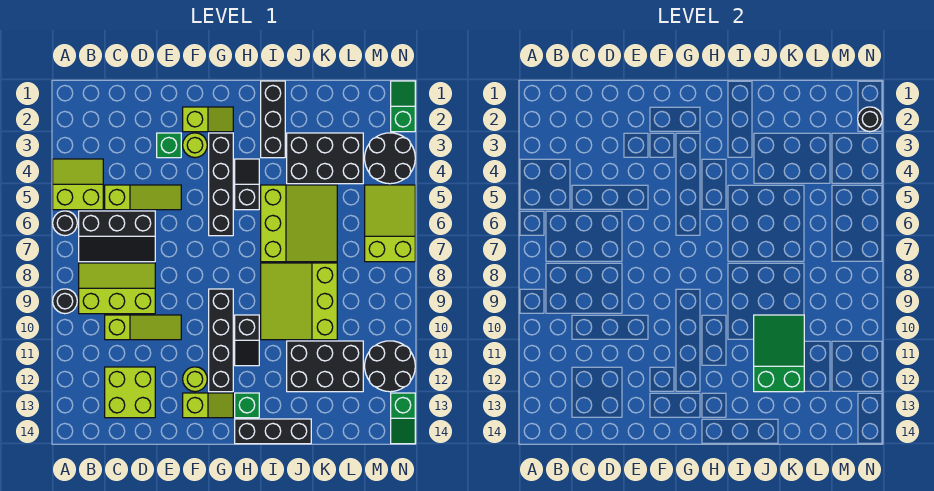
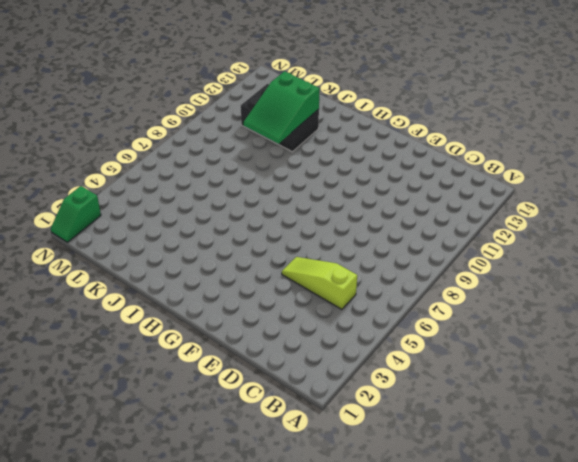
none -> lime slope A4:B5 level 1 top 5
none -> black round brick A6 level 1
none -> black round brick A9 level 1
none -> black slope B6:D7 level 1 top 6

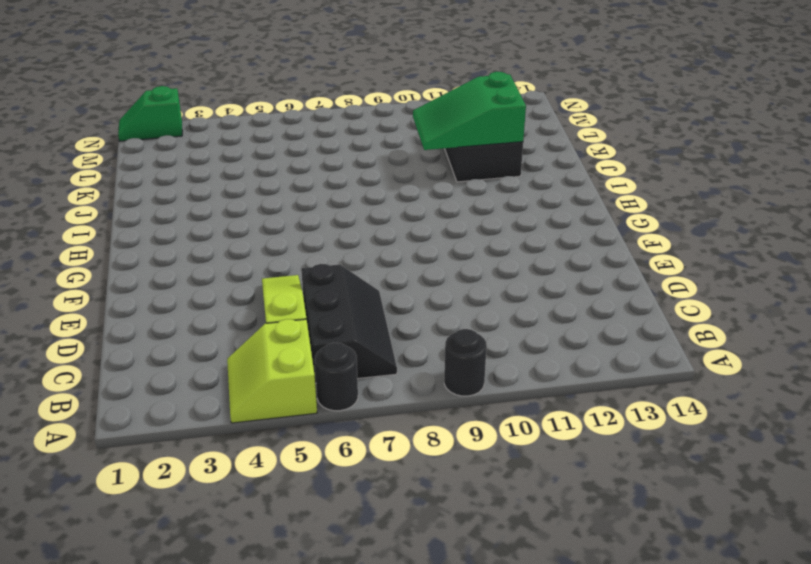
none -> lime slope B8:D9 level 1 top 9
none -> lime slope C10:E10 level 1 top C
none -> lime brick C12:D13 level 1
none -> green brick E3 level 1

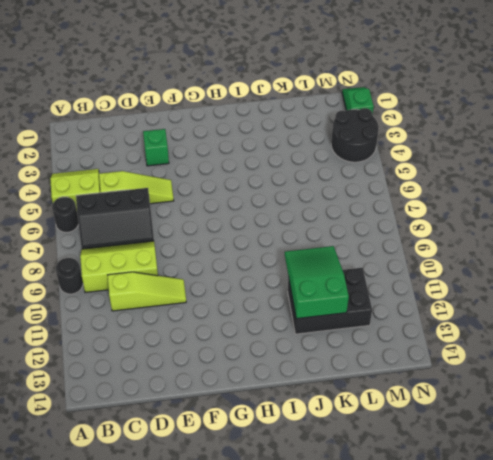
none -> lime brick C12:D13 level 1
none -> lime slope F2:G2 level 1 top F
none -> lime round brick F3 level 1
none -> lime round brick F12 level 1

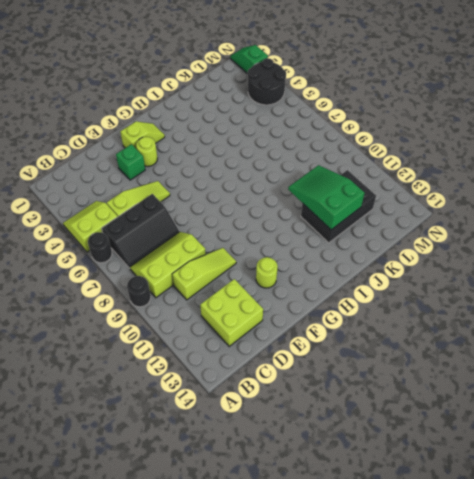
none -> lime slope F13:G13 level 1 top F
none -> black brick G3:G6 level 1
none -> black brick G9:G12 level 1
none -> black slope H4:H5 level 1 top 5

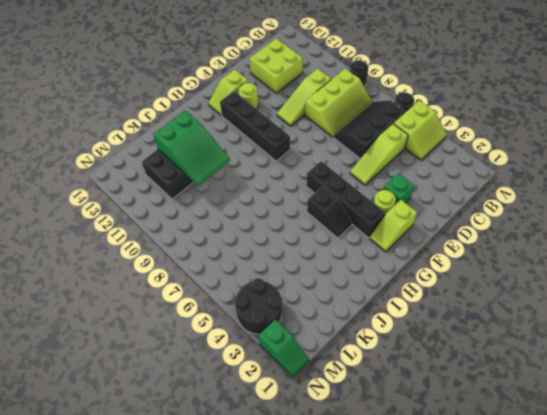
none -> black slope H10:H11 level 1 top 10
none -> green brick H13 level 1
none -> black brick H14:J14 level 1
none -> black brick I1:I3 level 1

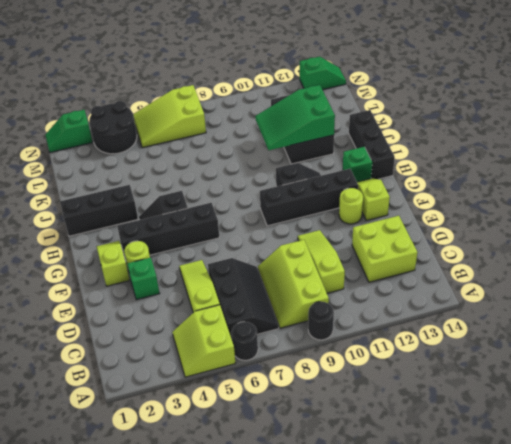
none -> lime slope I5:K7 level 1 top I
none -> lime slope I8:K10 level 1 top K
none -> black brick J3:L4 level 1
none -> black round brick M11:N12 level 1

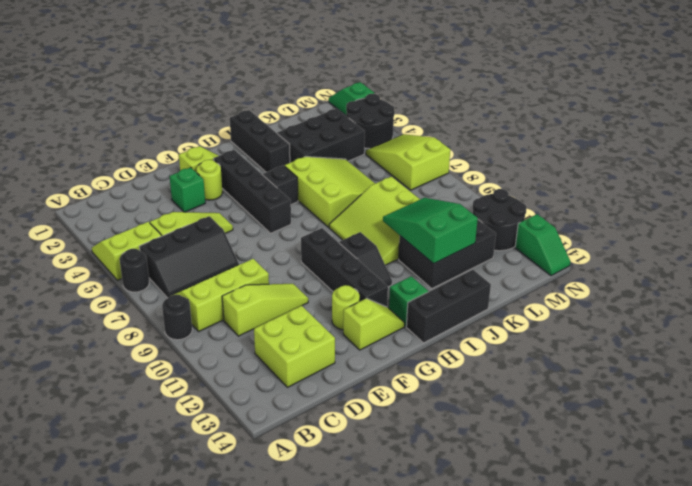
none -> black round brick N2 level 2

